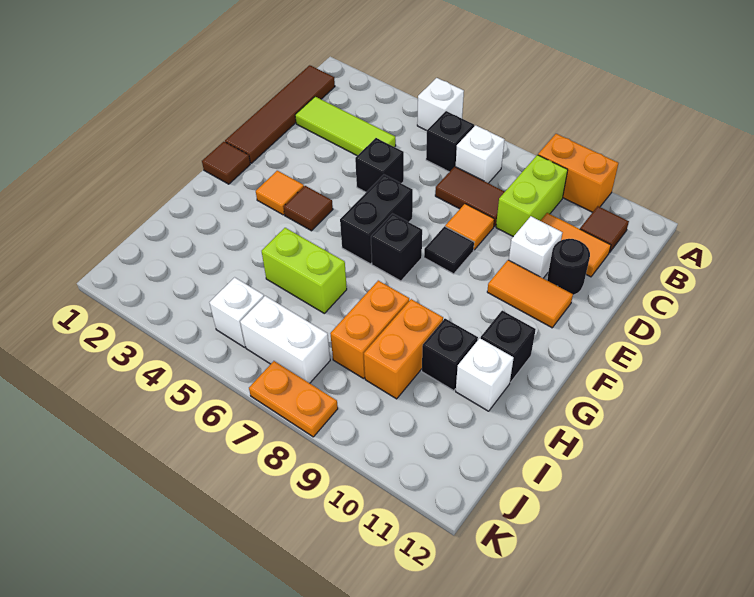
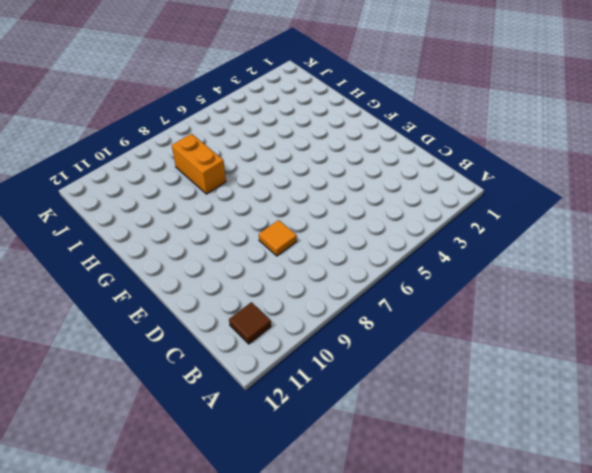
none -> white brick A5 level 1
none -> orange brick A9:A10 level 1
none -> brown tile B1:E1 level 1
none -> black brick B6 level 1

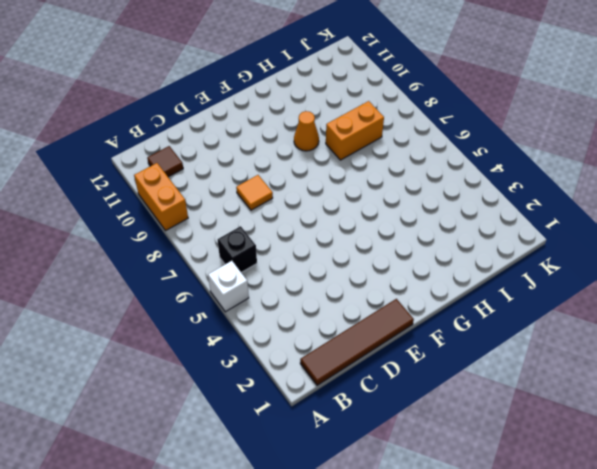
orange cone G9 level 1 -> none
none -> white brick B7 level 1
none -> lime brick B9:C9 level 1
none -> lime tile C2:C4 level 1
none -> brown tile C7:C8 level 1

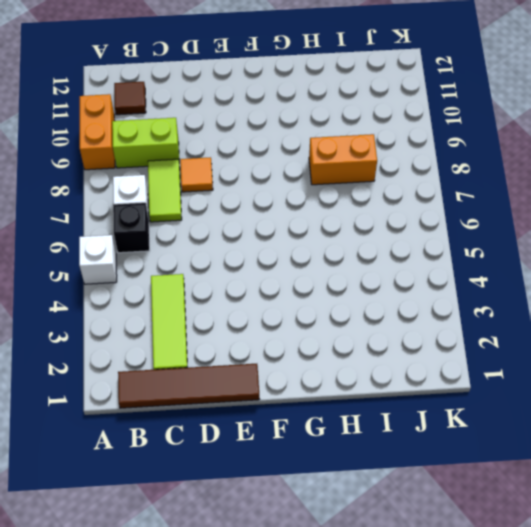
lime tile C7:C8 level 1 -> brown tile C7:C8 level 1
none -> orange tile C10:C11 level 1
none -> black brick D5 level 1
none -> white brick D10 level 1
none -> black round brick D11 level 1

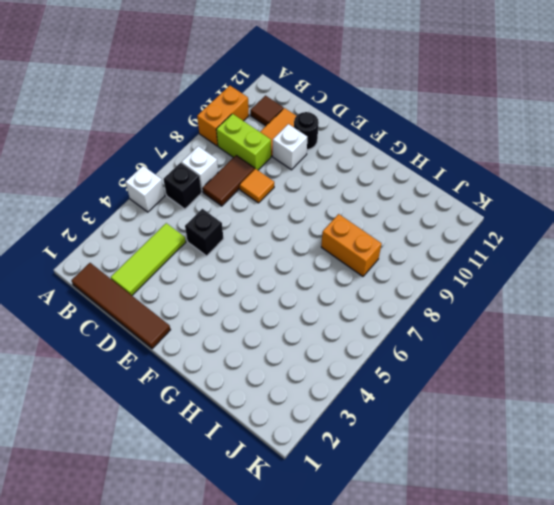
none -> black brick E6:F6 level 1
none -> black tile E8 level 1
none -> orange tile E10:E11 level 1
none -> brown tile F1 level 1

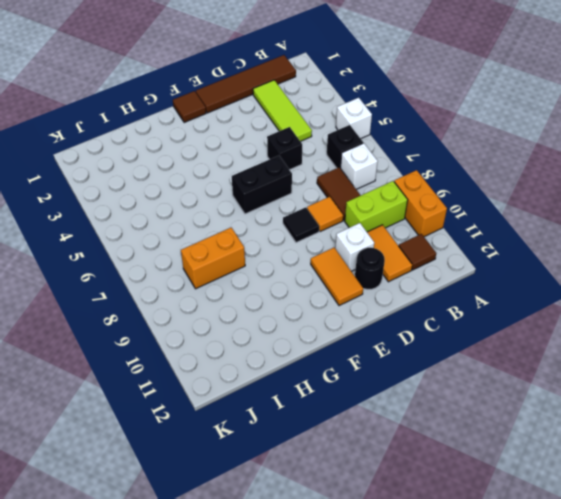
none -> orange tile F3 level 1
none -> brown tile F4 level 1
none -> black brick F7 level 1
none -> black brick G11 level 1

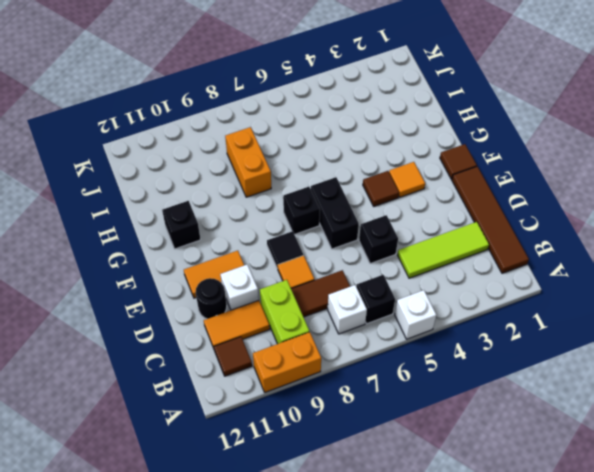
none -> lime brick H5:H6 level 1
none -> orange brick H9:I9 level 1
none -> black brick H10 level 1
none -> white brick H11 level 1

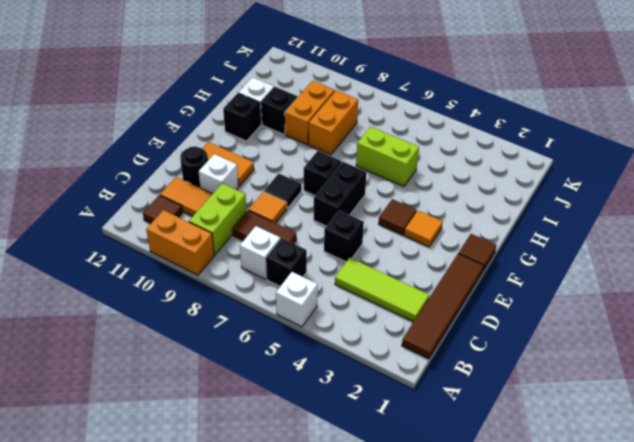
none -> white brick J5 level 1
none -> white brick J6:J7 level 1
none -> orange plate K7:K8 level 1

